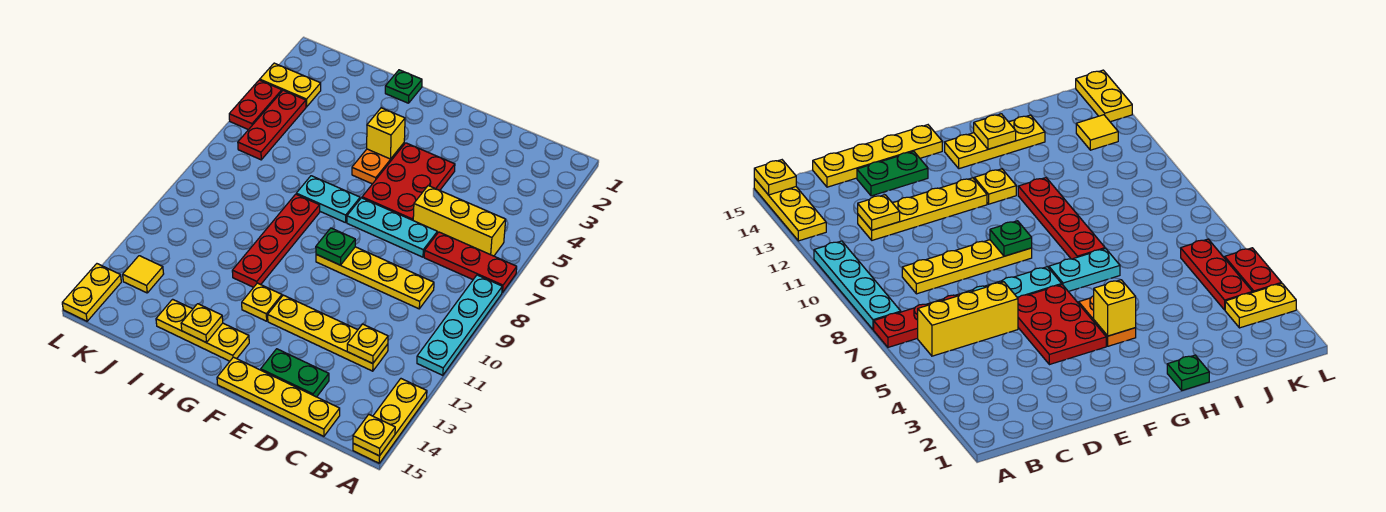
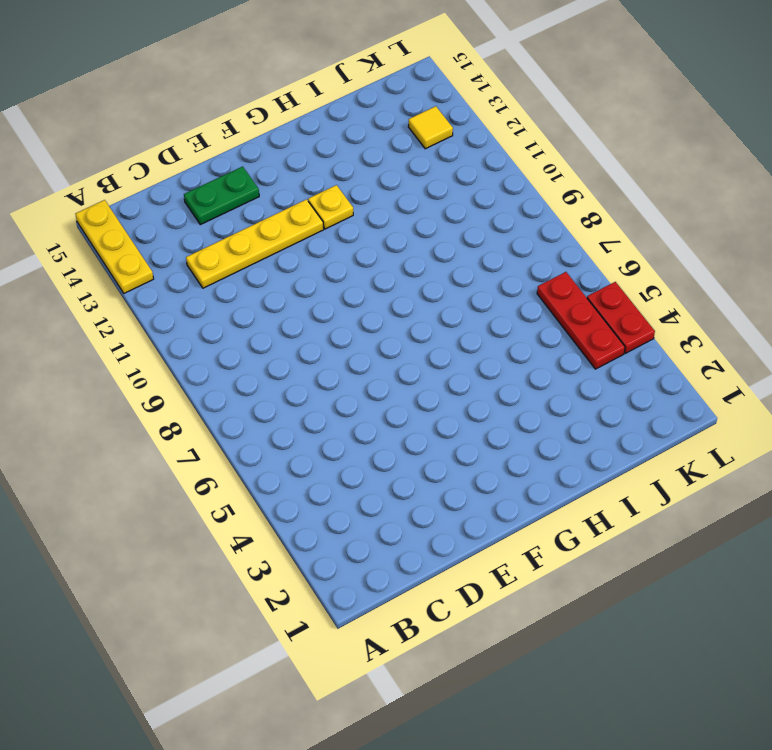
none -> red plate A7:C7 level 1
none -> cyan plate A8:A11 level 1
none -> yellow brick B6:D6 level 1

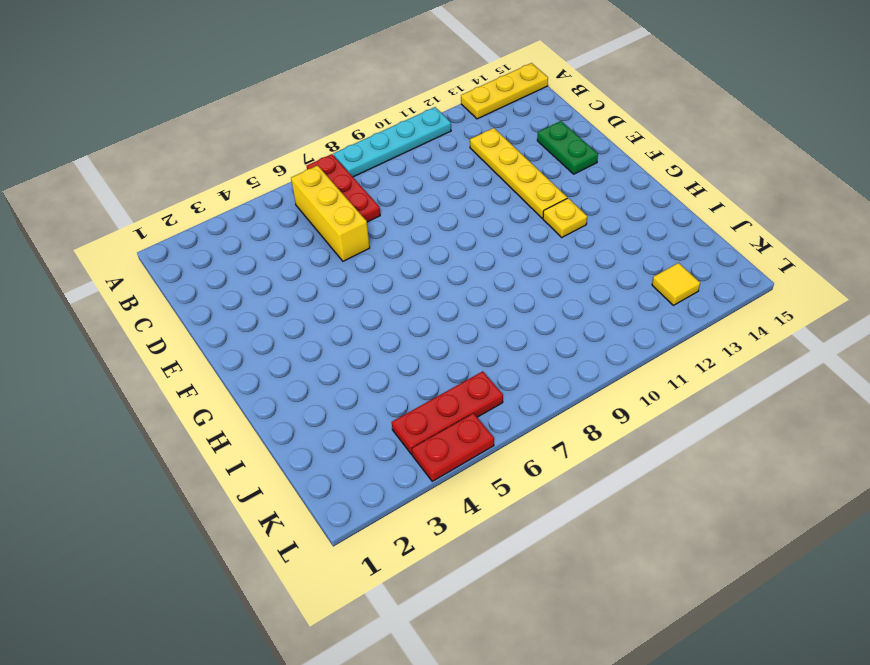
none -> yellow plate C9:F9 level 1
none -> yellow plate C15:F15 level 1
none -> cyan plate D7:F7 level 1

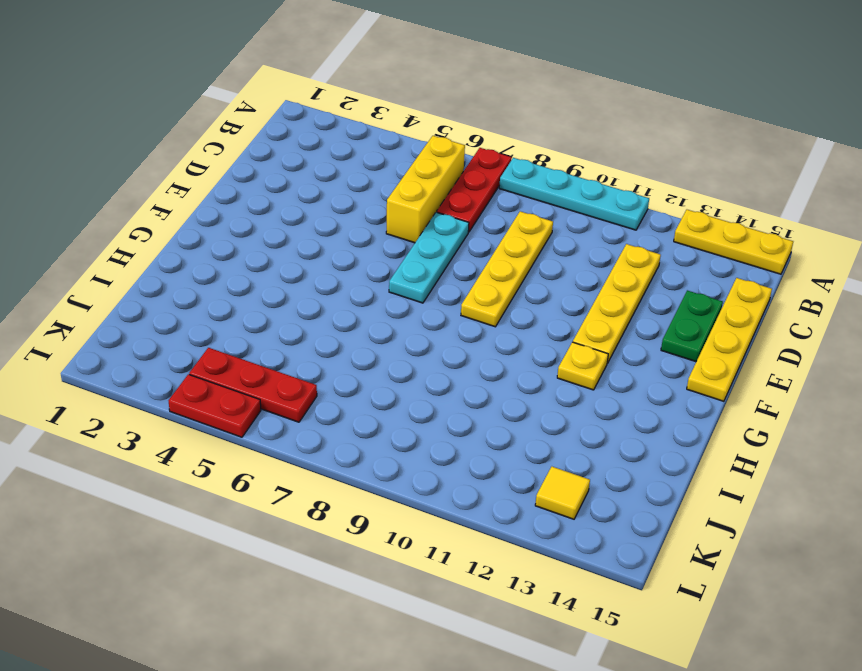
none -> red plate E4:F6 level 1
none -> orange plate G4:G5 level 1
none -> cyan plate G7:H7 level 1

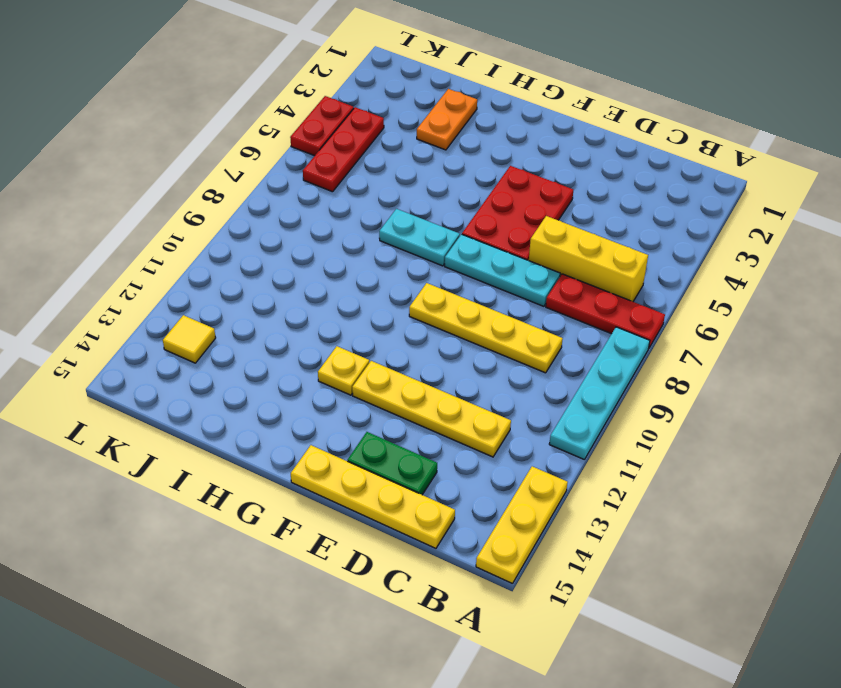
orange plate I2:I3 level 1 -> orange plate G4:G5 level 1
none -> yellow plate G14:I14 level 1
none -> green plate H1 level 1
none -> red plate H8:H11 level 1

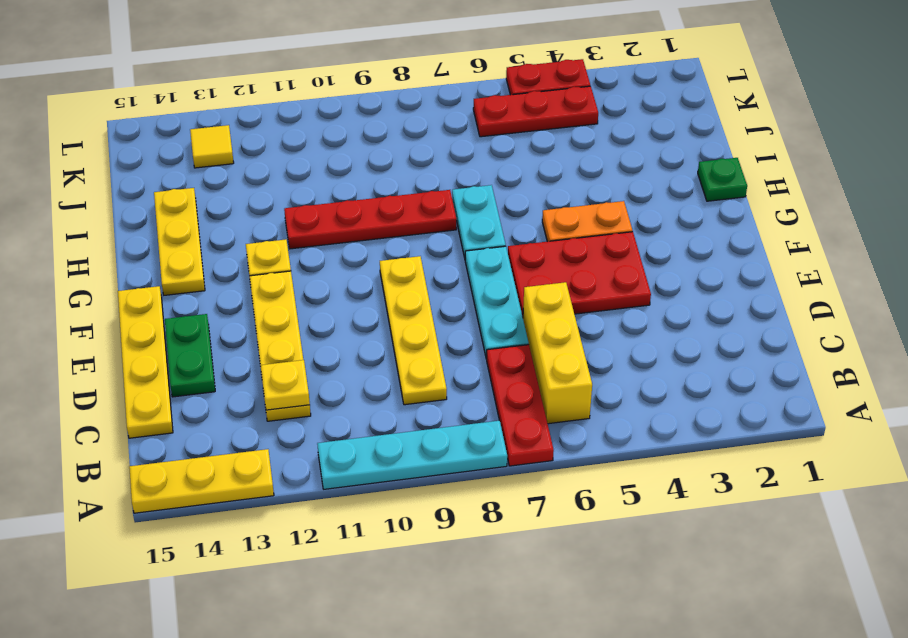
none -> yellow plate K3:L3 level 1
none -> yellow plate L14:L15 level 1
none -> yellow plate A15 level 2

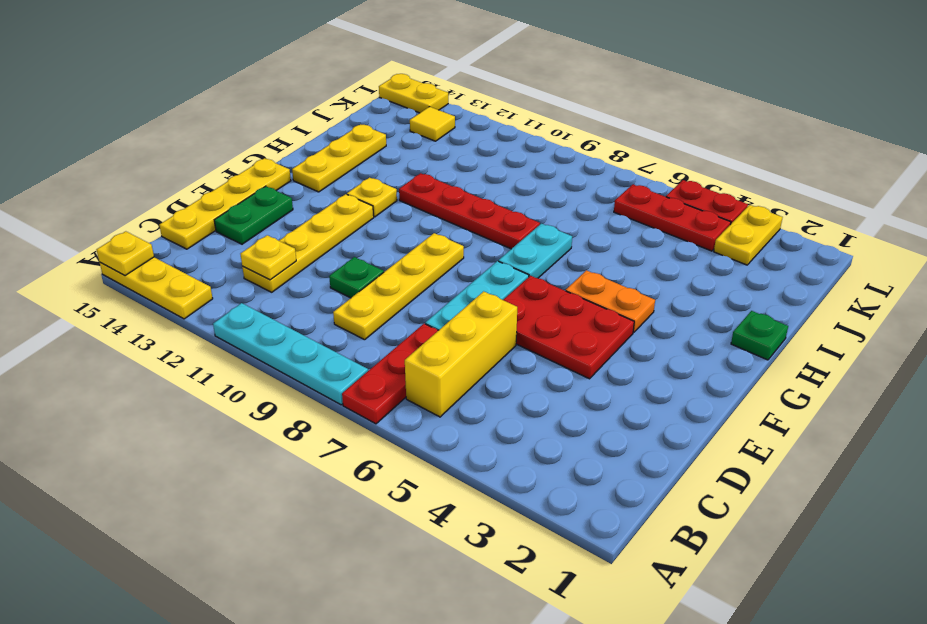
green plate D10 level 1 -> green plate F9 level 2
none -> yellow brick G4 level 2
none -> yellow plate H14 level 2

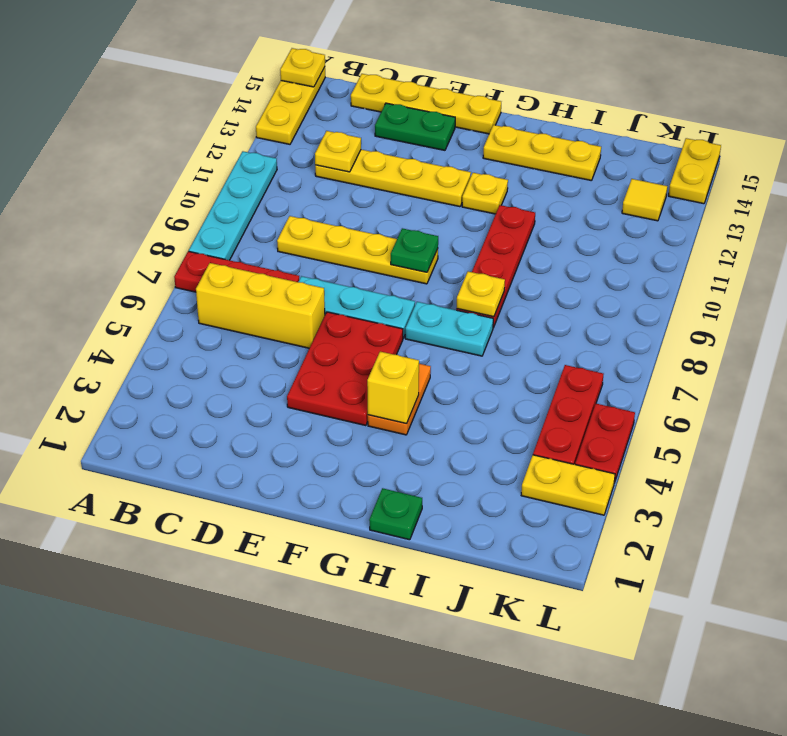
yellow plate H8 level 2 -> yellow plate H14 level 2

